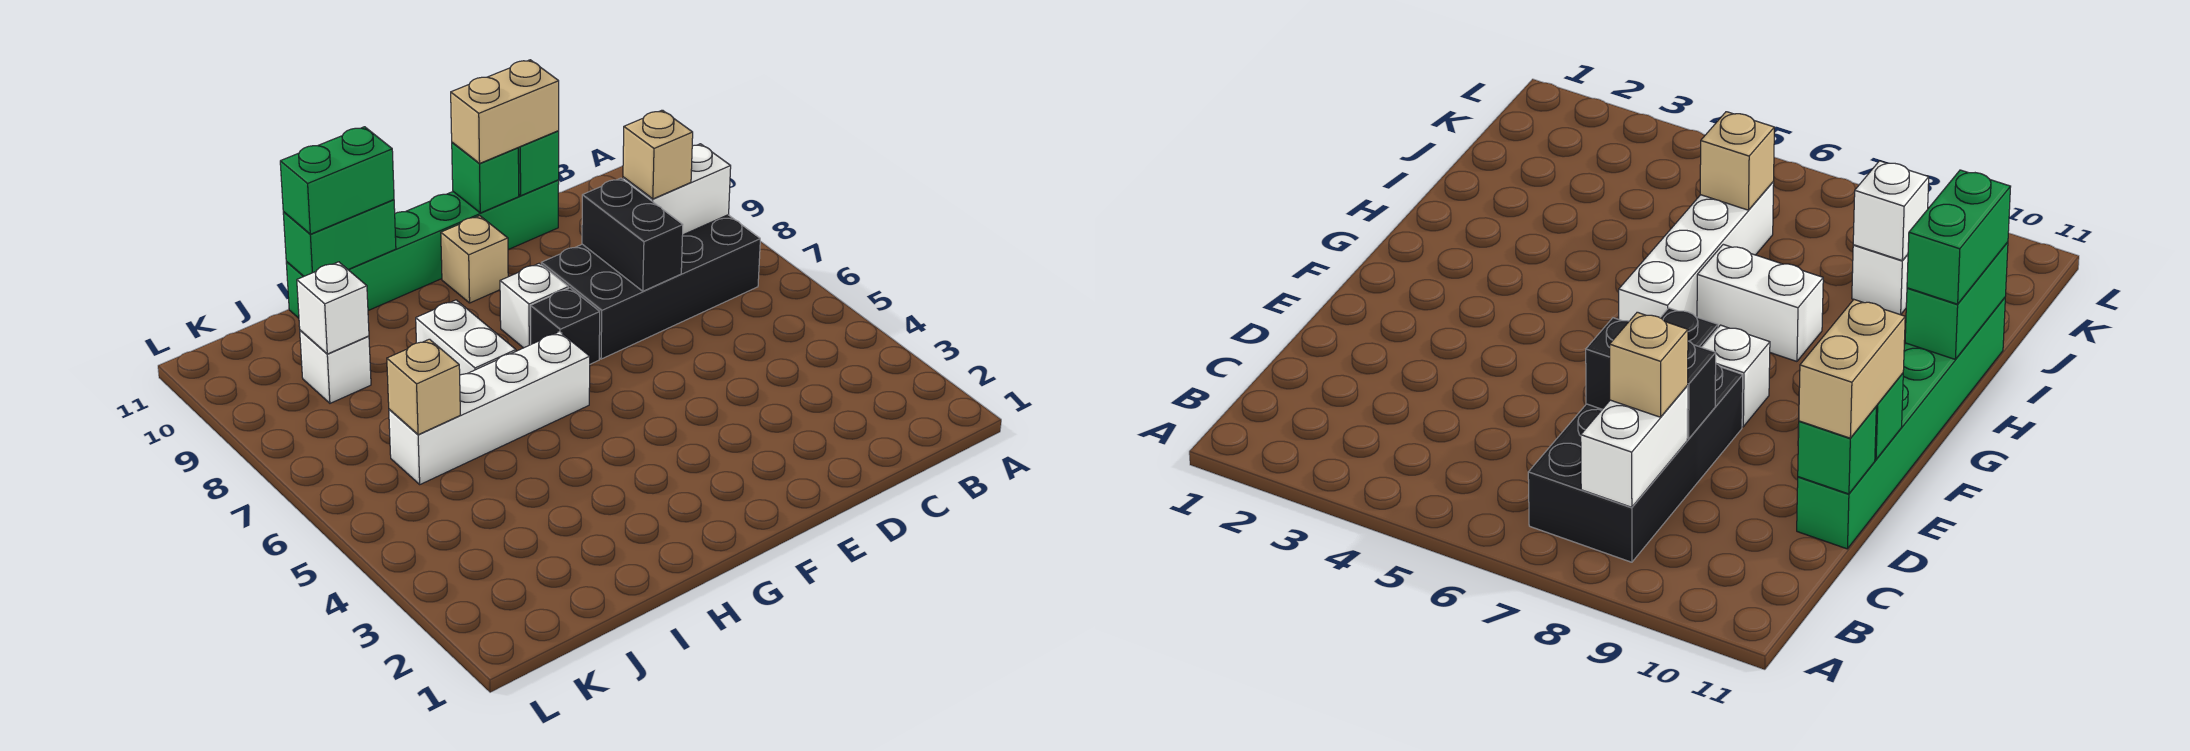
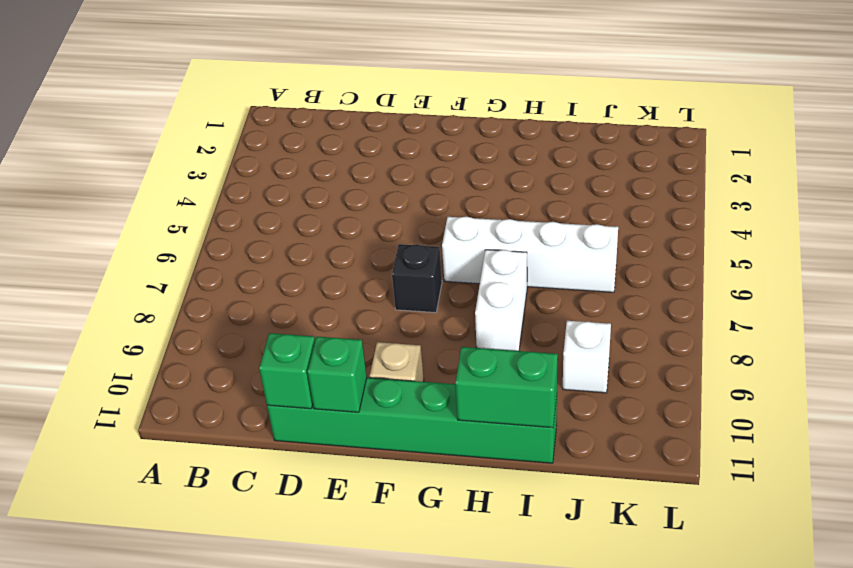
none -> black brick B7:E8 level 1
none -> white brick F8 level 1
none -> white brick B8:C8 level 2

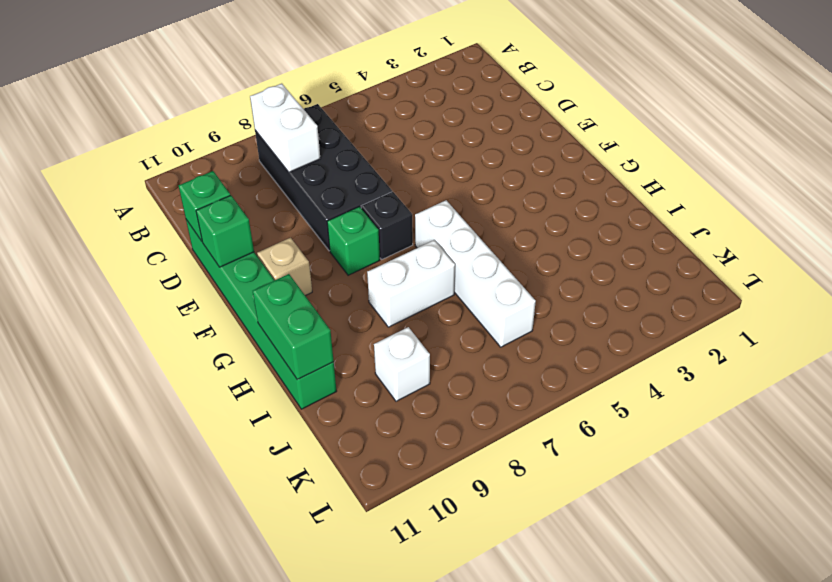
green brick F8 level 1 -> white brick F8 level 1
none -> black brick D7:D8 level 2
none -> tan brick J6 level 2
none -> white brick J9 level 2

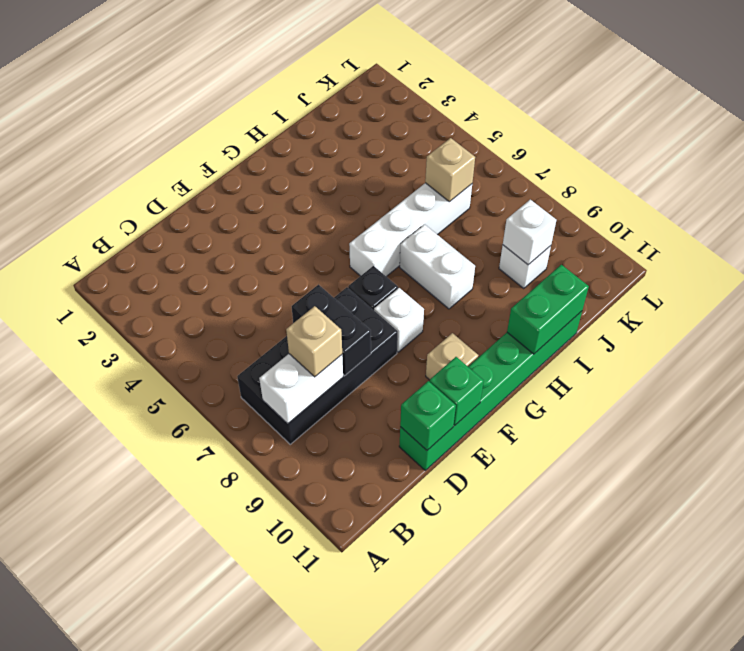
none -> tan brick D11:E11 level 3
none -> green brick H11:I11 level 3

